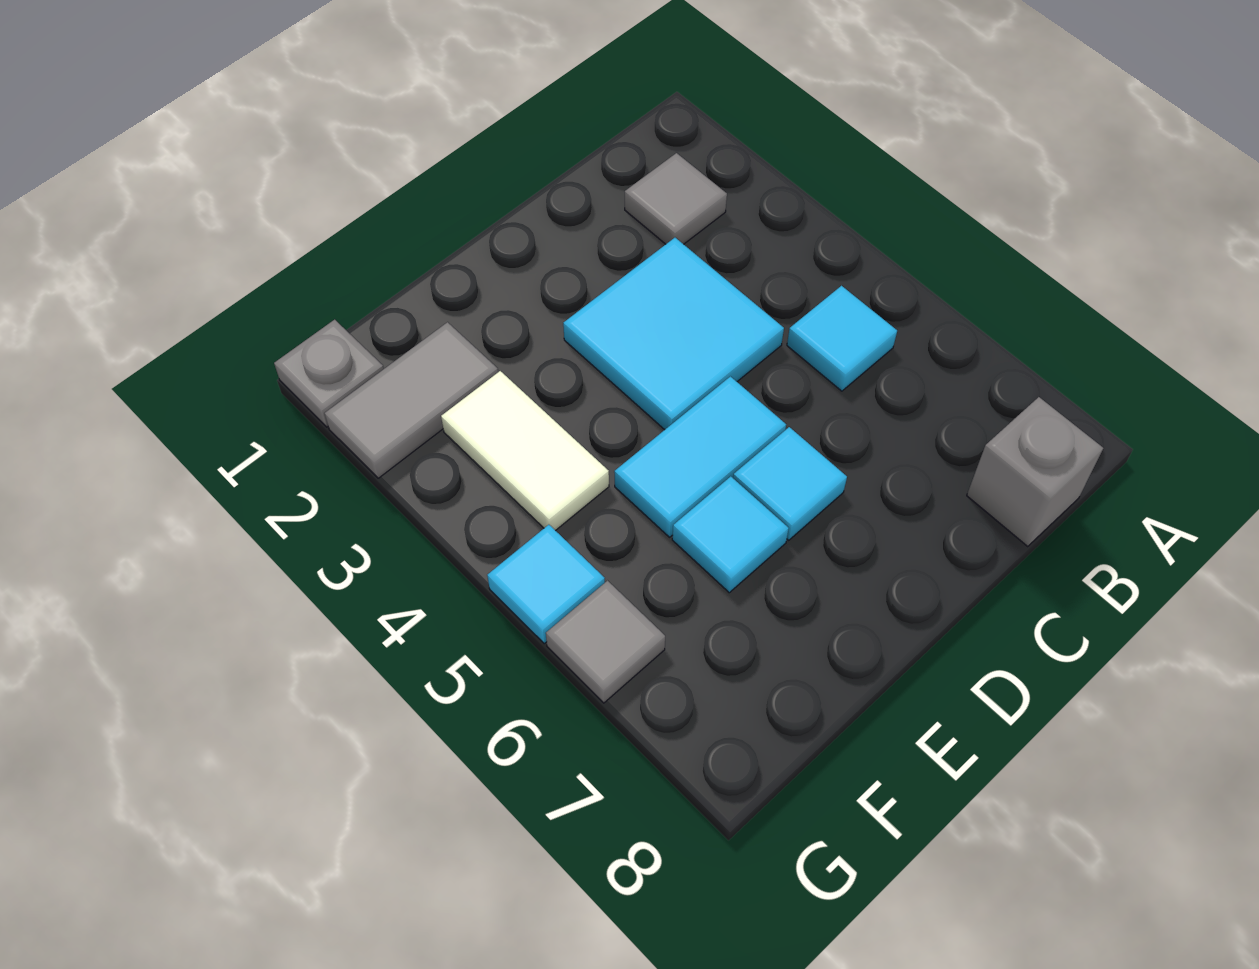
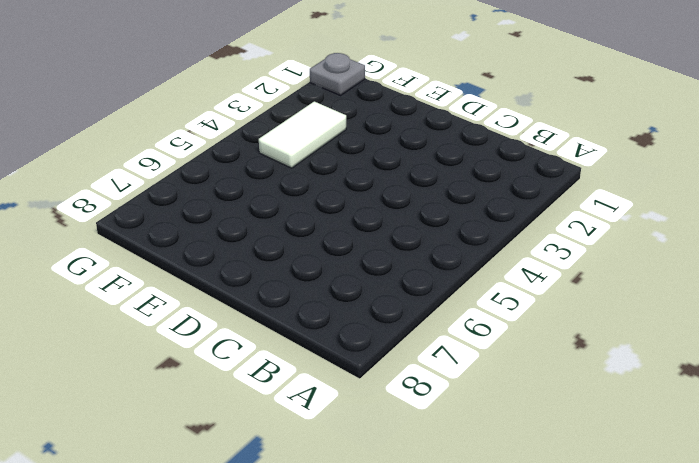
none -> grey tile B2 level 1
none -> cyan tile B5 level 1
none -> grey brick B8 level 1

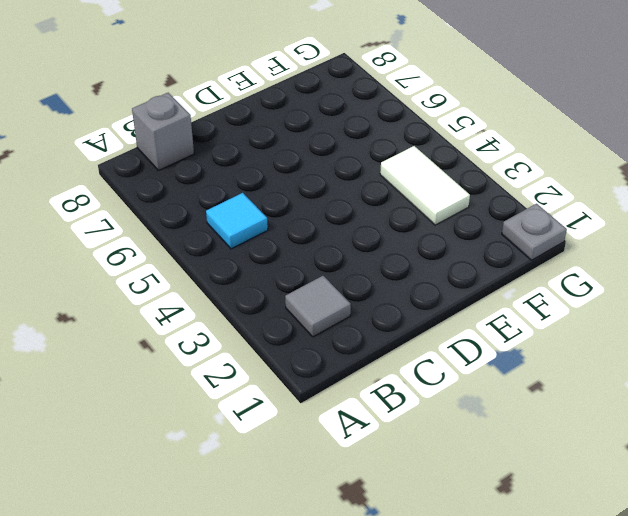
none -> cyan tile C3:D4 level 1
none -> cyan tile D5:E5 level 1
none -> cyan tile D6 level 1

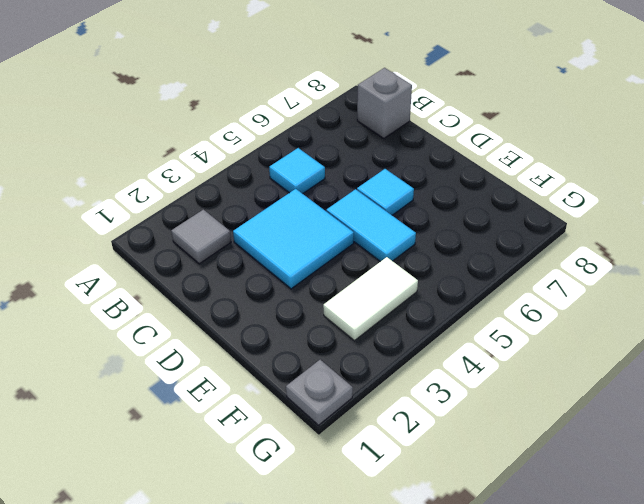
none -> cyan tile E6 level 1
none -> grey tile F2:G2 level 1
none -> cyan tile G5 level 1

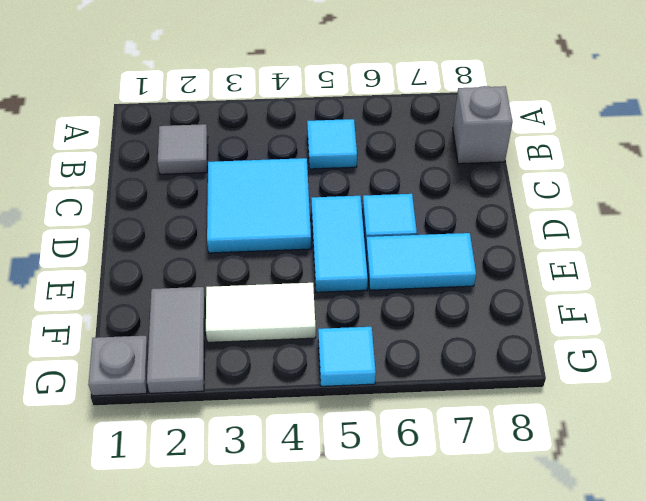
cyan tile E6:E7 level 1 -> cyan tile E6 level 1
none -> grey tile G6 level 1

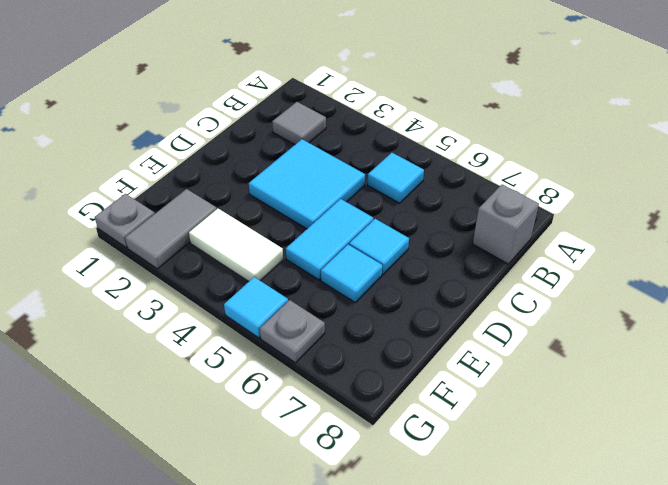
grey plate G6 level 1 -> grey tile G6 level 1

